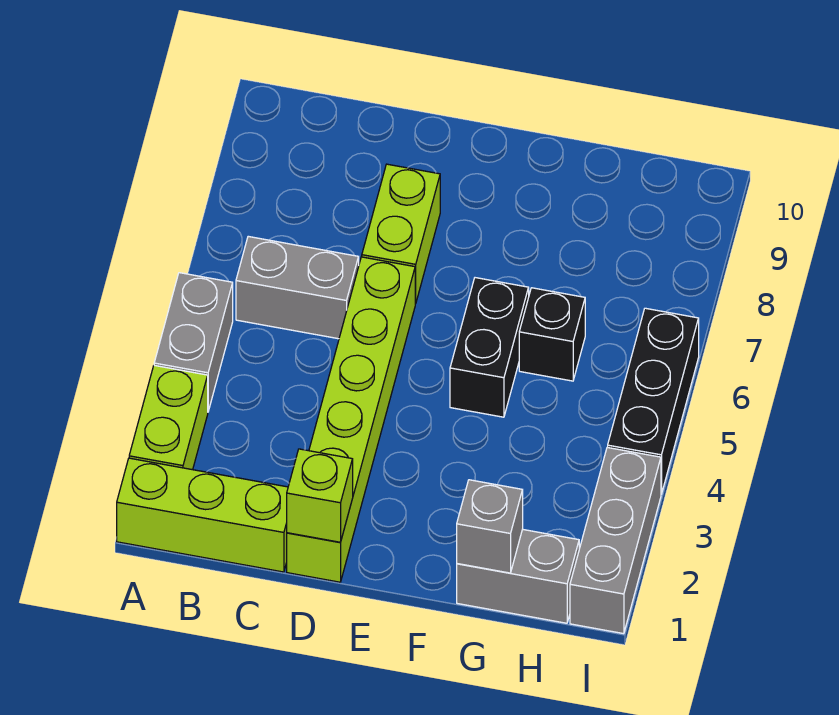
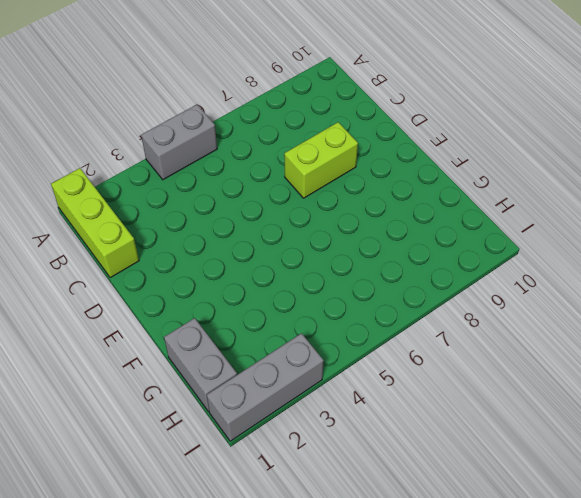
none -> lime brick A2:A3 level 1
none -> grey brick B6:C6 level 1
none -> lime brick D1:D6 level 1

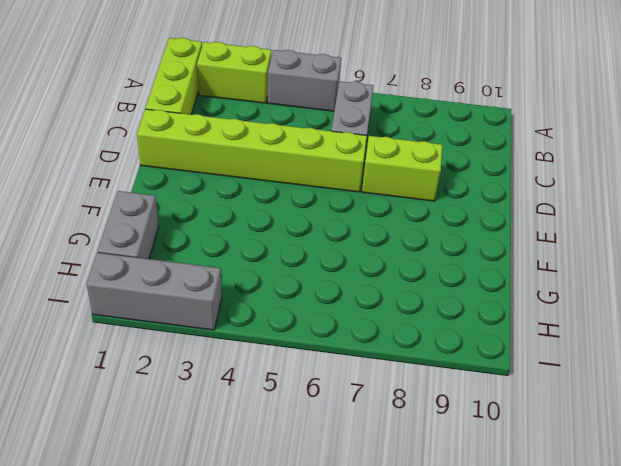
none -> black brick F5:F6 level 1
none -> black brick G6 level 1
none -> black brick I4:I6 level 1

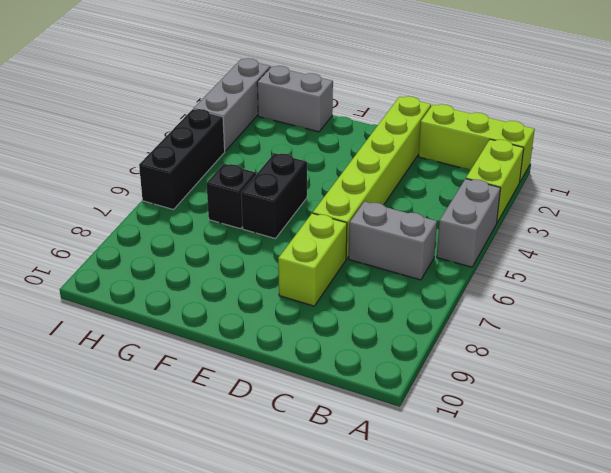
none -> lime brick D1 level 2
none -> grey brick G1 level 2

